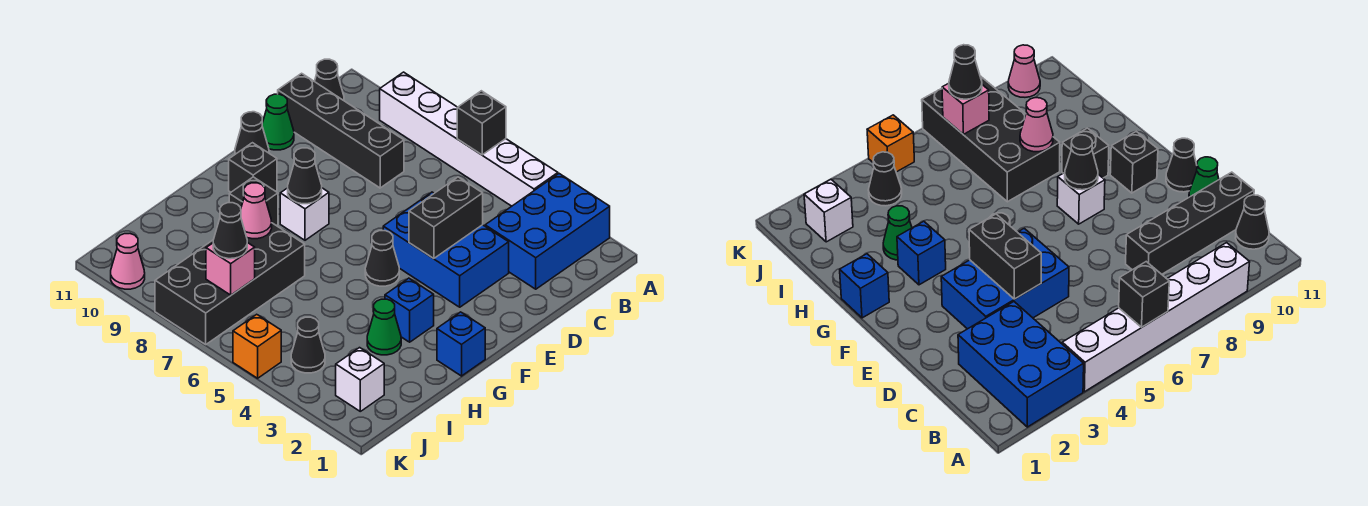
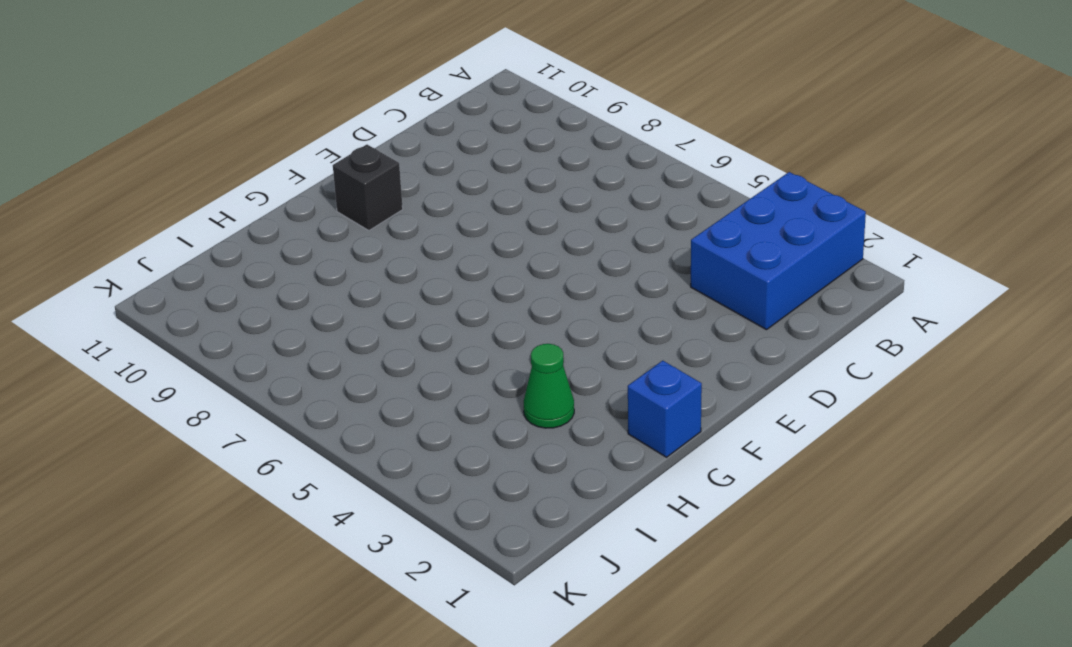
none -> white brick A4:A9 level 1
none -> black cone B11 level 1
none -> black brick C8:C11 level 1

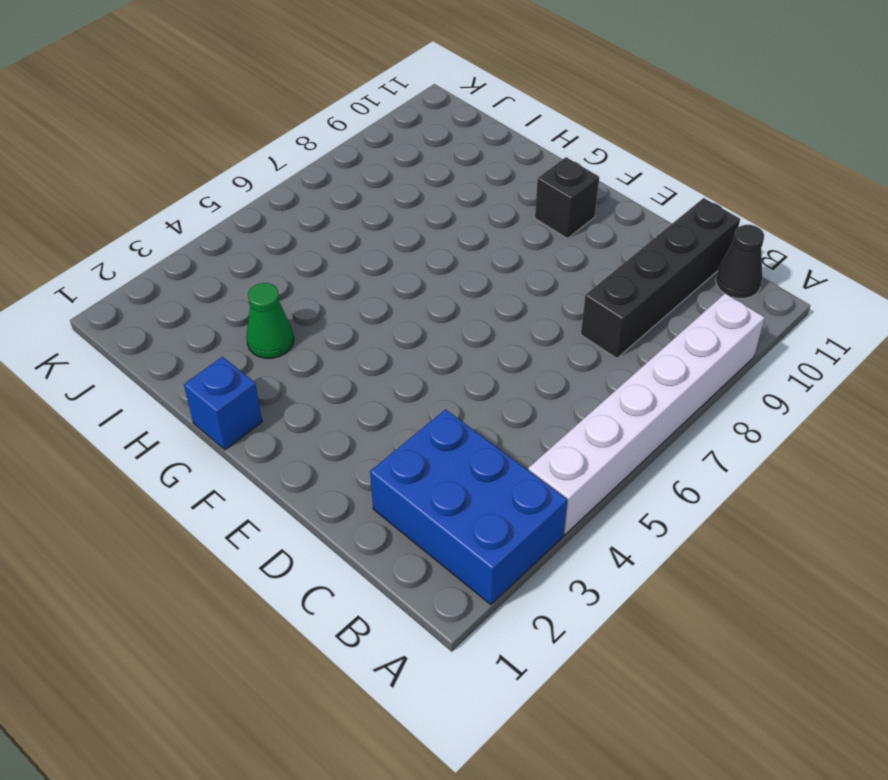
none -> blue brick D3:E5 level 1
none -> green cone D11 level 1
none -> black cone E11 level 1

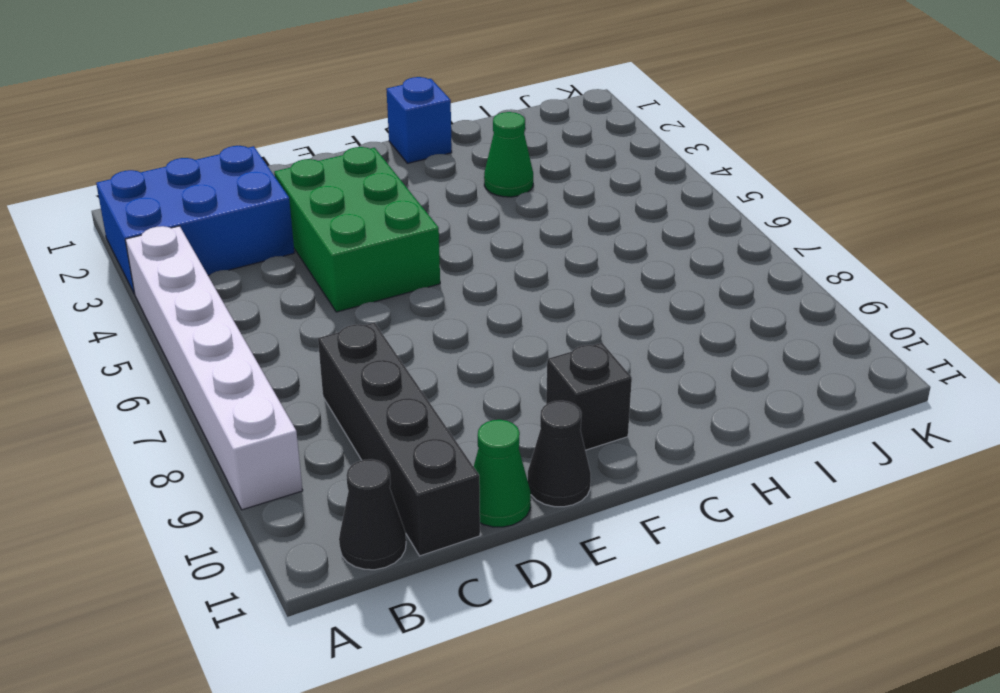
green brick D3:E5 level 1 -> blue brick D3:E5 level 1
none -> black cone F5 level 1
none -> white brick F8 level 1
none -> blue brick G3 level 1

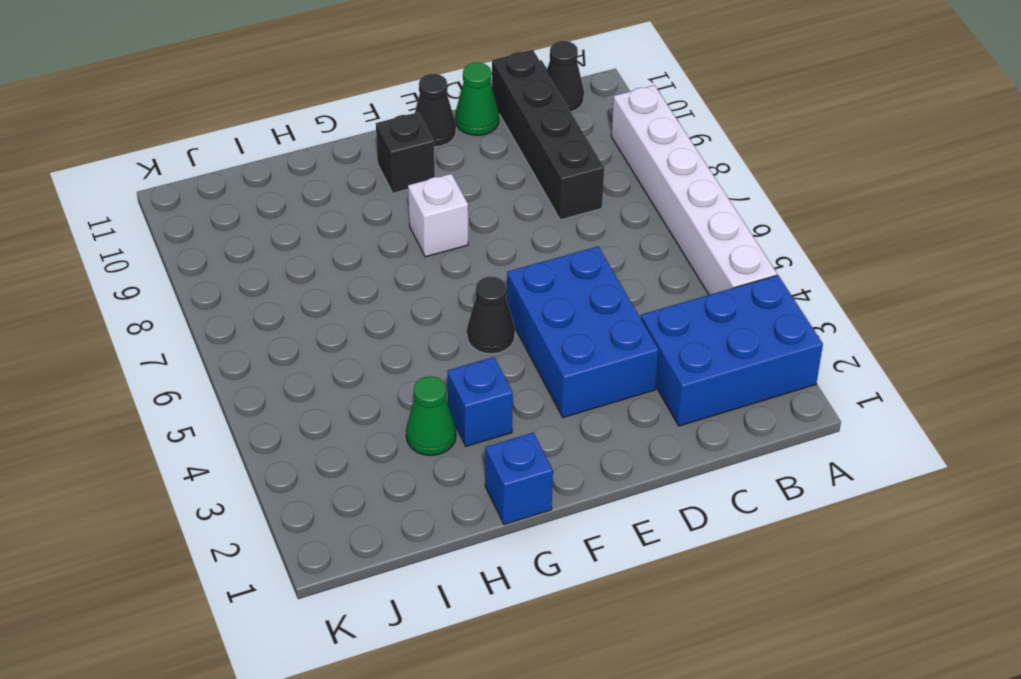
none -> black brick G9 level 1
none -> black brick H7:K8 level 1
none -> white brick J2 level 1

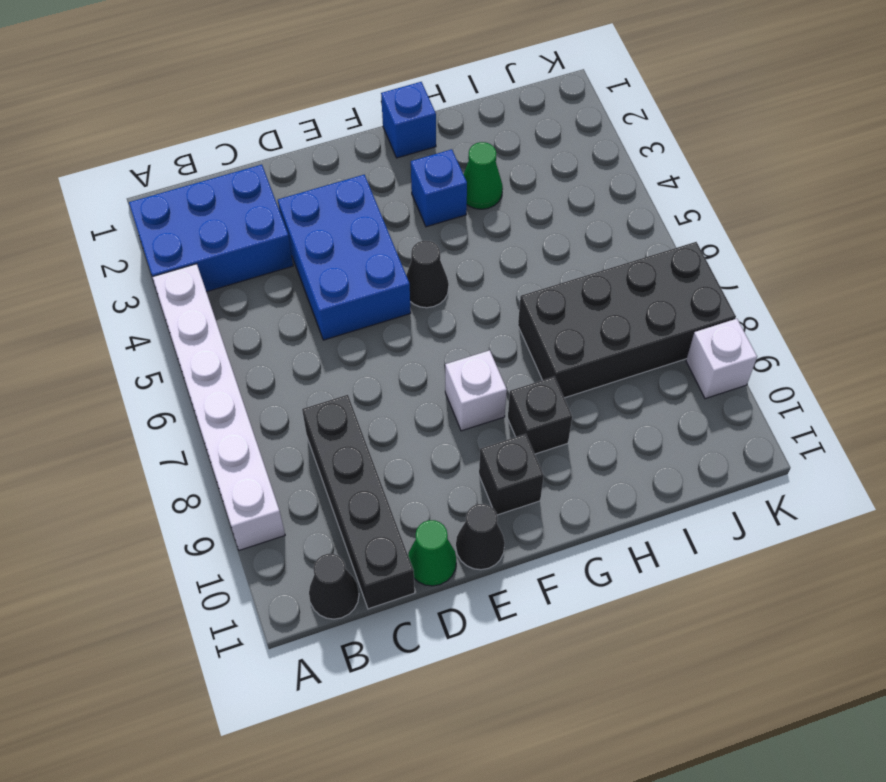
white brick K9 level 1 -> white brick J2 level 1
none -> black cone J4 level 1
none -> orange brick K5 level 1
none -> pink cone K10 level 1

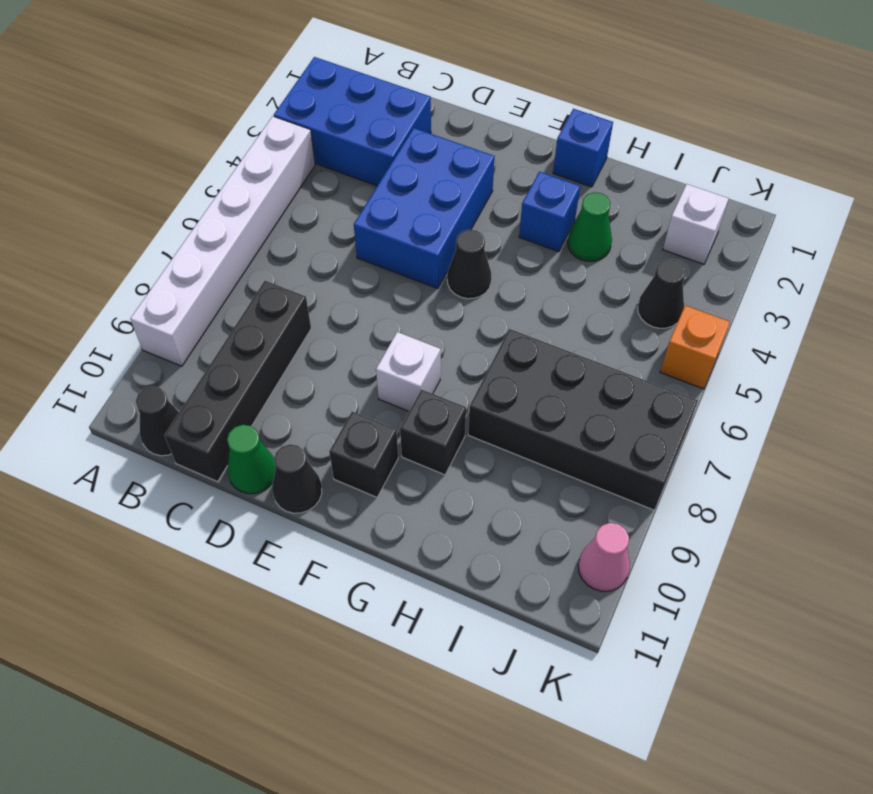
none -> black brick A6 level 2
none -> black brick D4:E4 level 2
none -> black cone F8 level 2

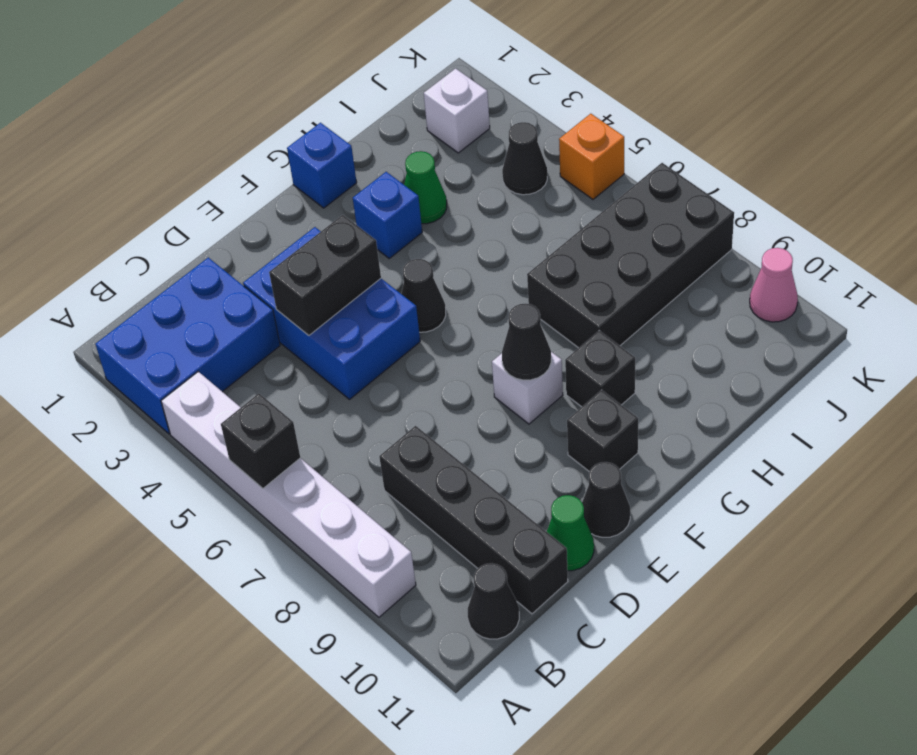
none -> pink cone H8 level 2
none -> pink brick J7 level 2
none -> black cone J7 level 3

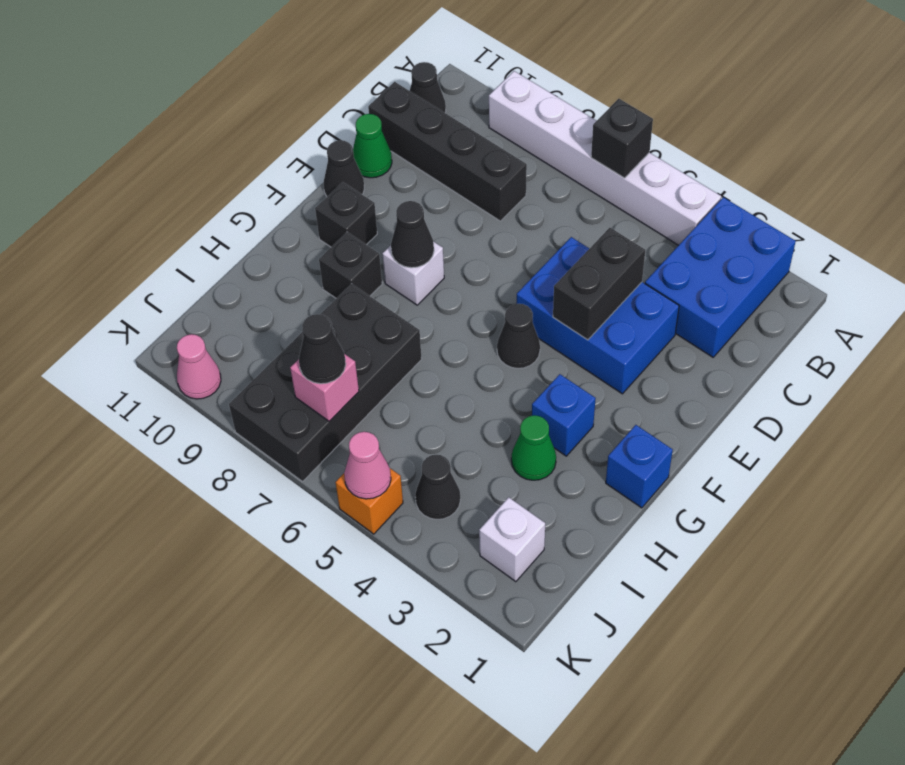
pink cone K5 level 2 -> pink cone H8 level 2

